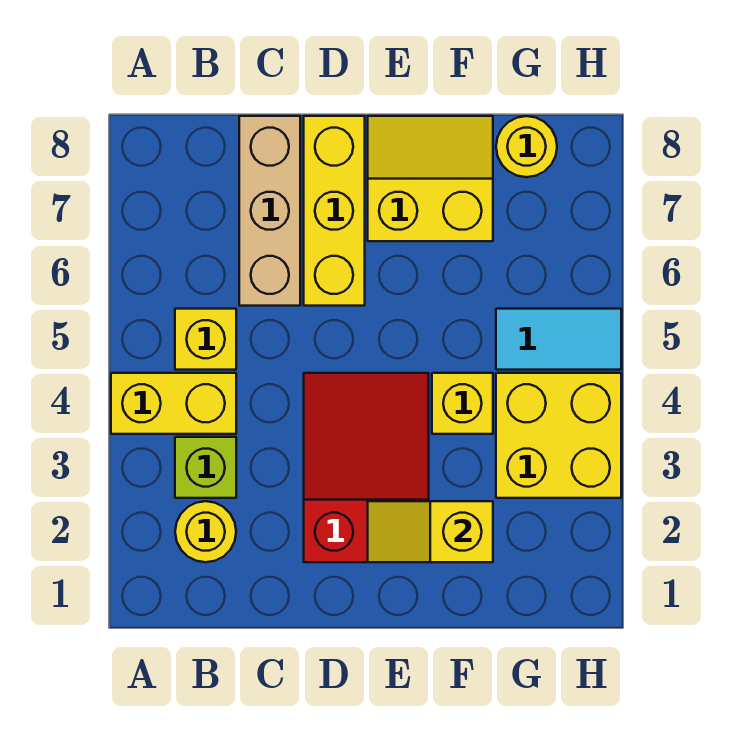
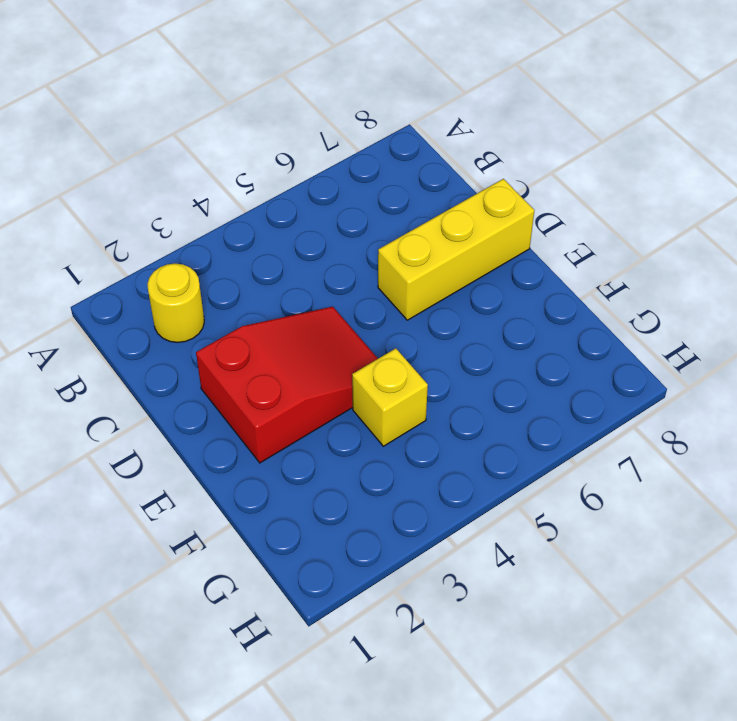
none -> yellow brick A4:B4 level 1
none -> lime brick B3 level 1
none -> yellow brick B5 level 1

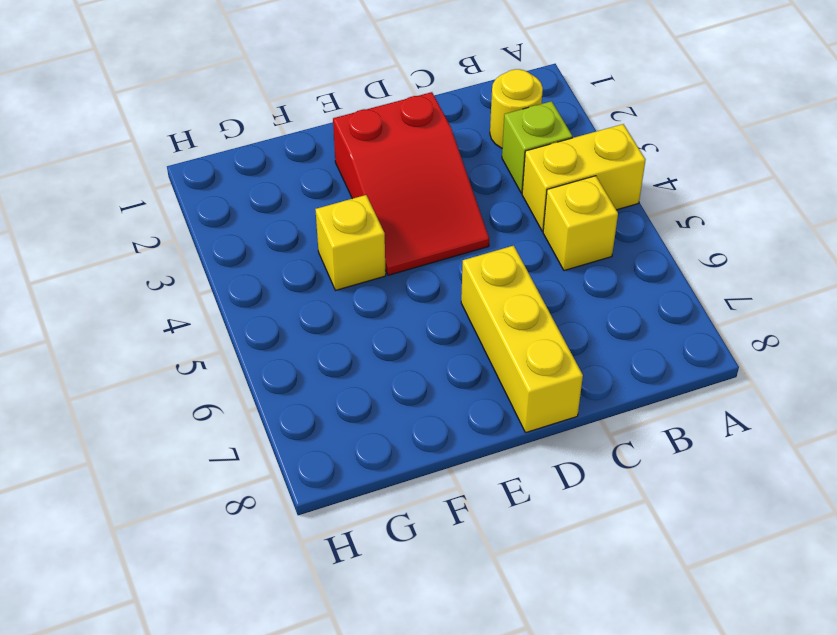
none -> tan brick C6:C8 level 1
none -> yellow slope E7:F8 level 1 top 7
none -> yellow brick G3:H4 level 1

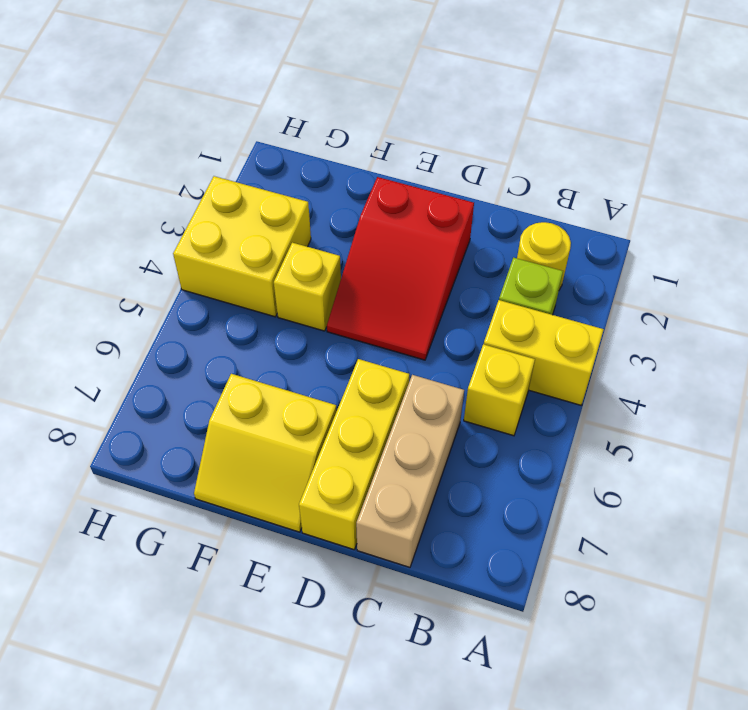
none -> cyan tile G5:H5 level 1
none -> yellow round brick G8 level 1
none -> yellow slope E2:F2 level 2 top F

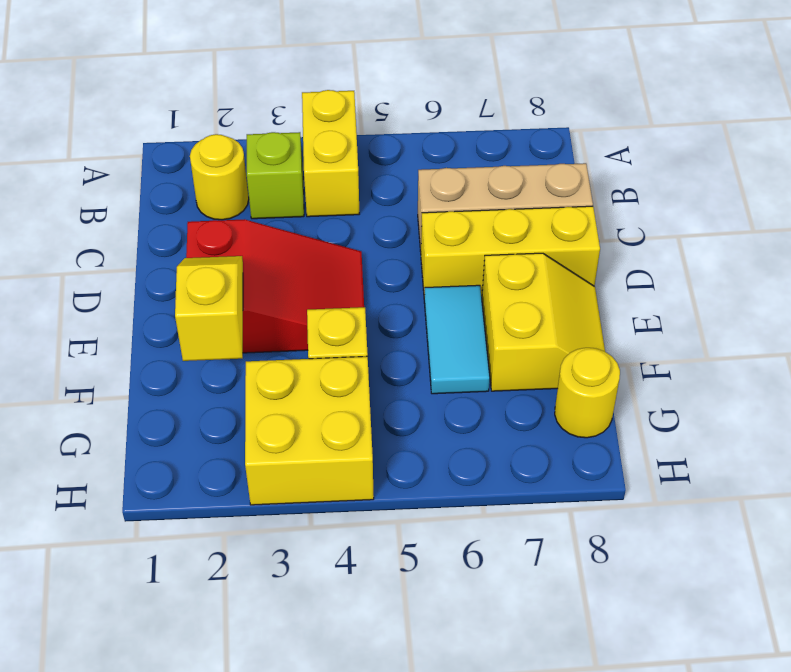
cyan tile E6:F6 level 1 -> cyan tile G5:H5 level 1
none -> yellow brick B5 level 1

